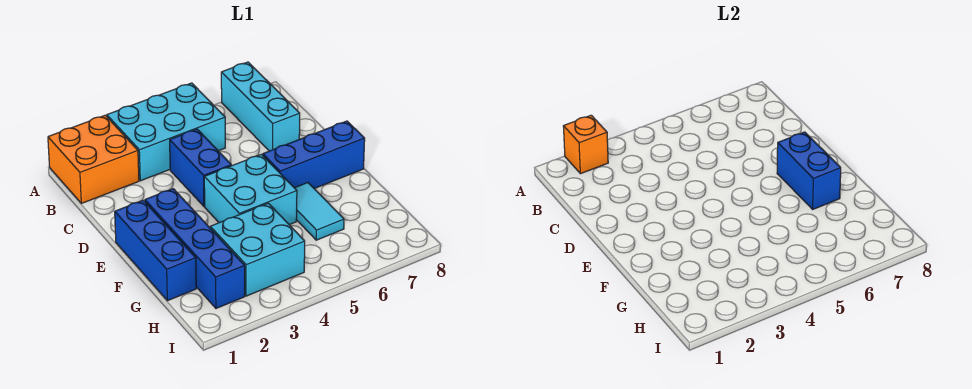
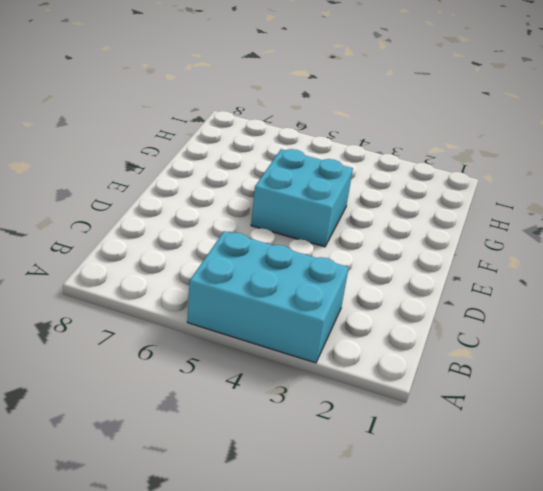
none -> orange brick A1:B2 level 1
none -> cyan brick A7:C7 level 1
none -> blue brick C4:D4 level 1

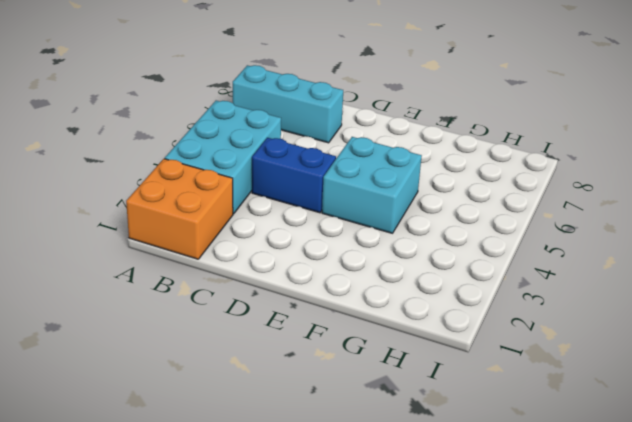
none -> blue brick E1:G1 level 1
none -> blue brick E2:H2 level 1
none -> blue brick E6:E8 level 1

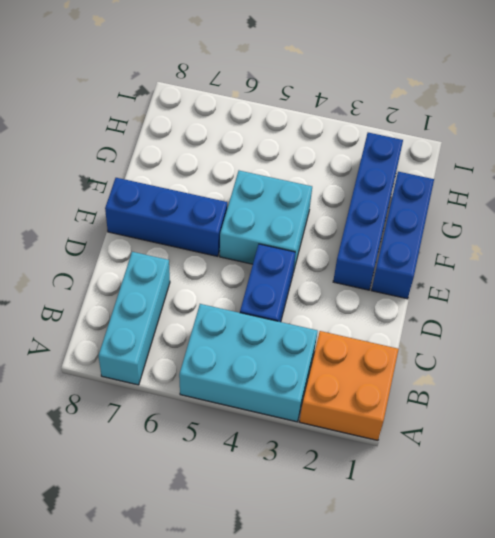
none -> cyan tile F6:G6 level 1
none -> cyan brick G3:H4 level 1
none -> orange brick A2 level 2

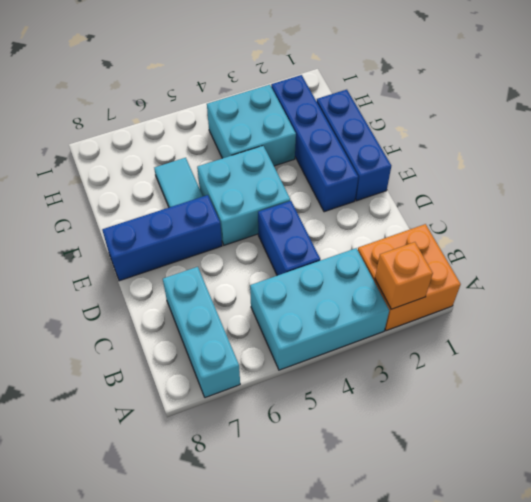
none -> blue brick E7:F7 level 2

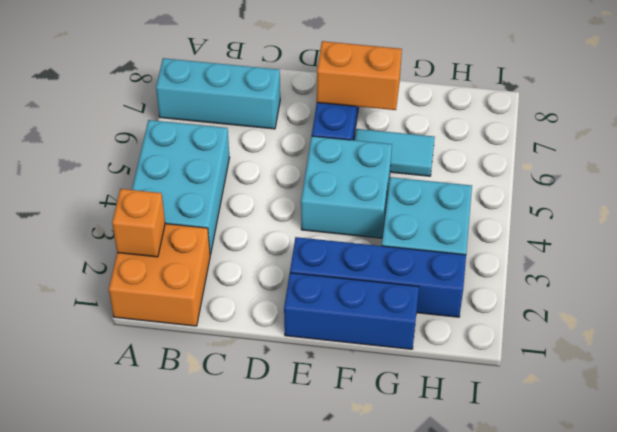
orange brick E7:F7 level 2 -> blue brick E7:F7 level 2
none -> blue brick C4:D4 level 1

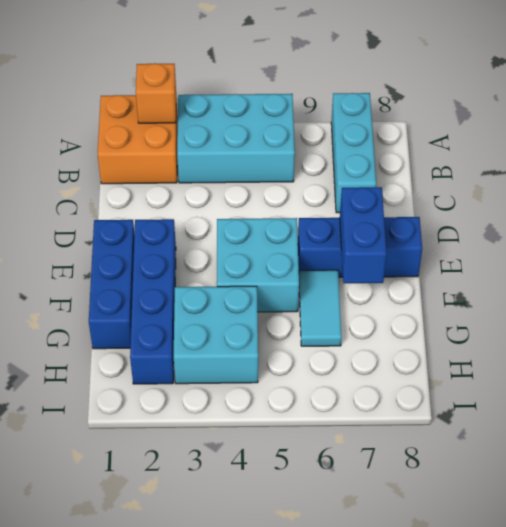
none -> blue brick C4:D4 level 1

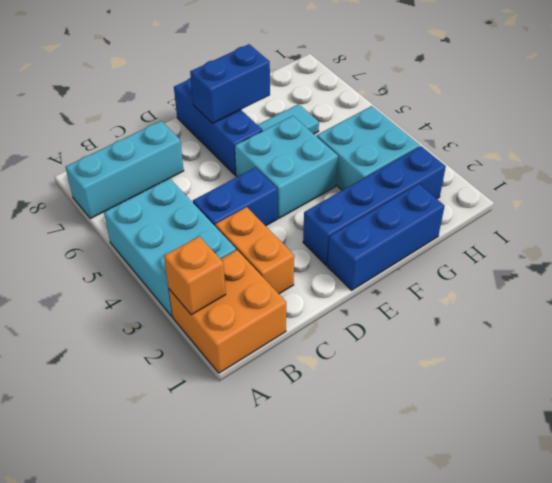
orange brick C2:C3 level 1 -> none

